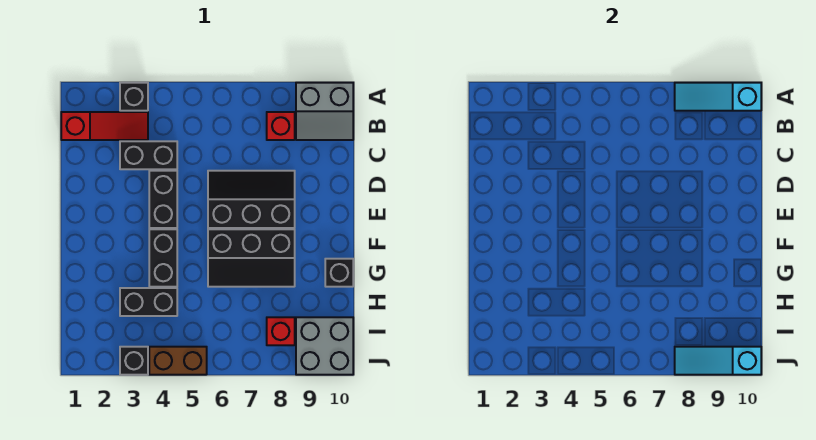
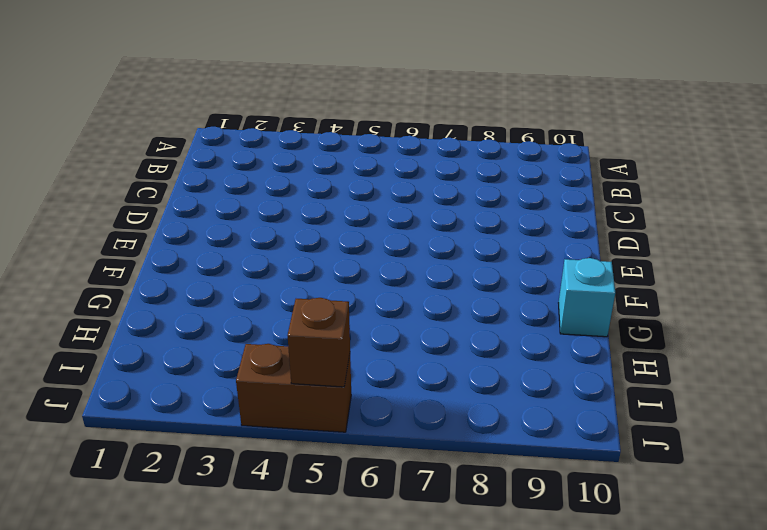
cyan brick G10 level 1 -> black brick G10 level 1
brown brick J5 level 2 -> none
none -> black brick A3 level 1
none -> grey slope A9:B10 level 1 top A
none -> red slope B1:B3 level 1 top 1

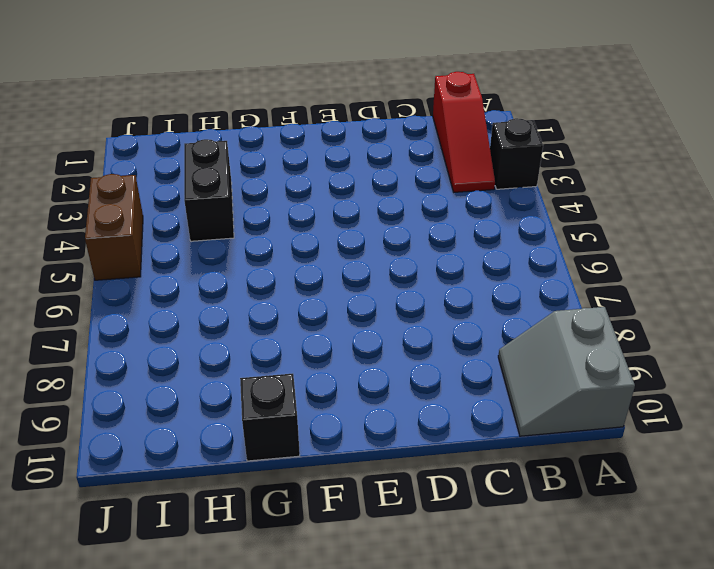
none -> red brick B8 level 1
none -> black brick C3:C4 level 1
none -> black brick D4:E4 level 1

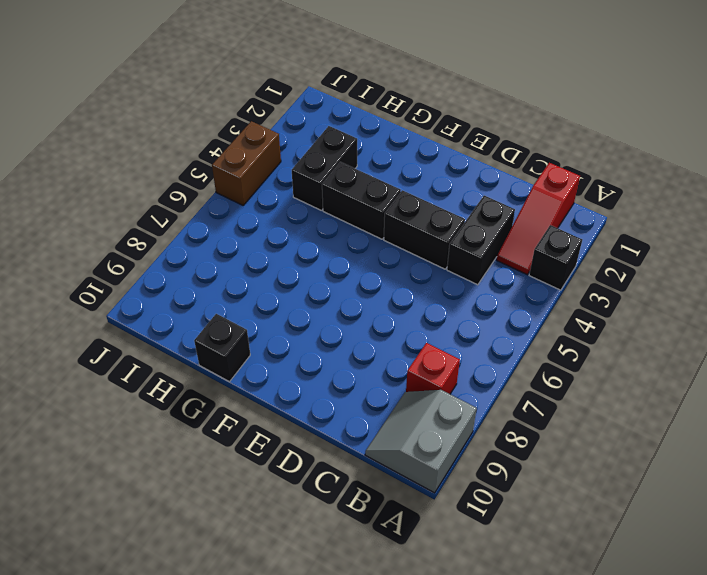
none -> black slope D6:E8 level 1 top E
none -> black slope F6:G8 level 1 top F
none -> red brick I8 level 1

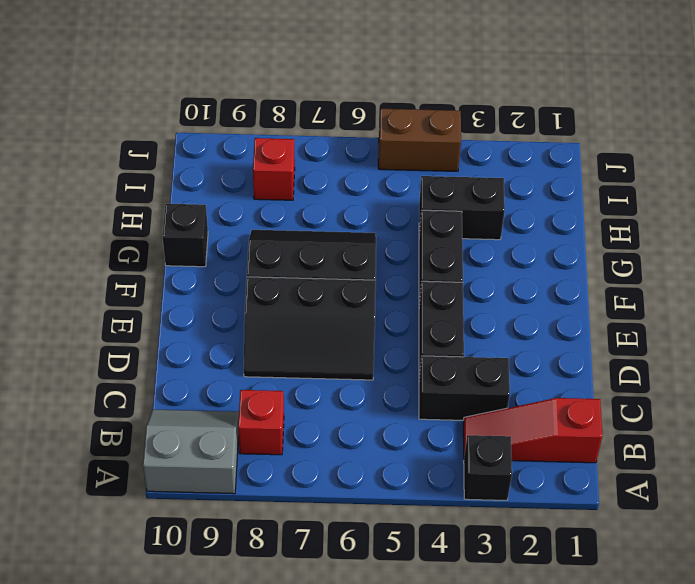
none -> grey brick I9:J10 level 1
none -> black brick J3 level 1
none -> cyan slope A8:A10 level 2 top 10

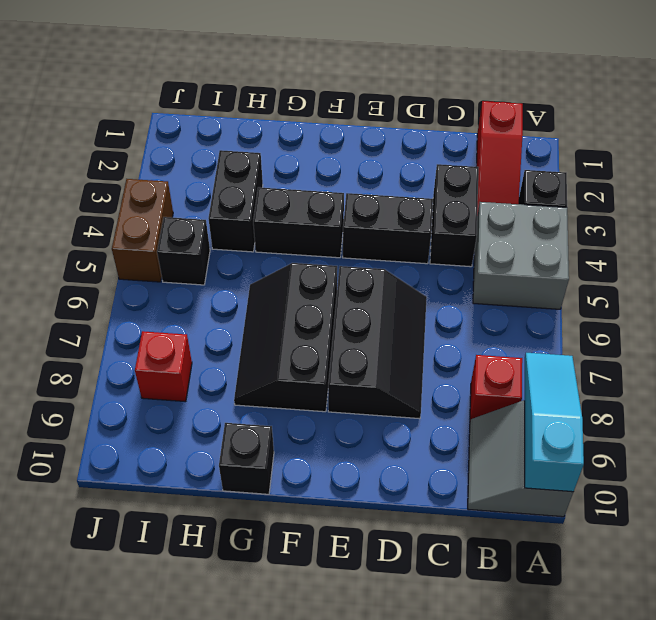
grey brick A4:B5 level 1 -> grey brick I9:J10 level 1
black brick I5 level 1 -> black brick J3 level 1
none -> cyan slope J8:J10 level 2 top 10

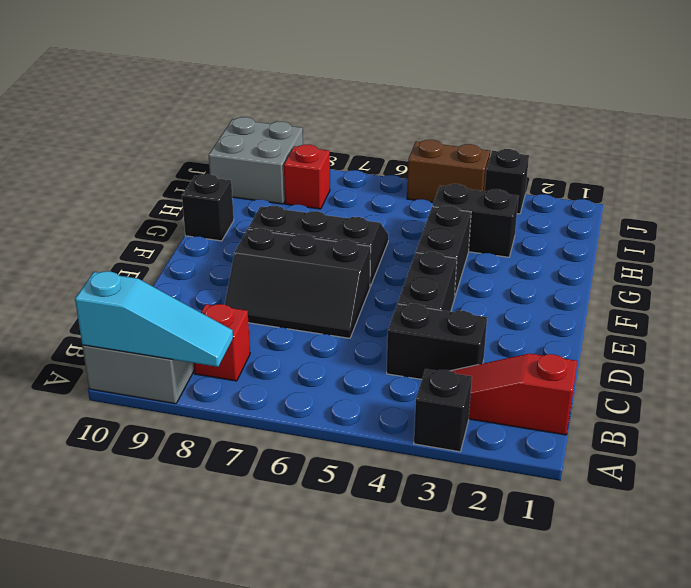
none -> cyan slope J8:J10 level 2 top 10

